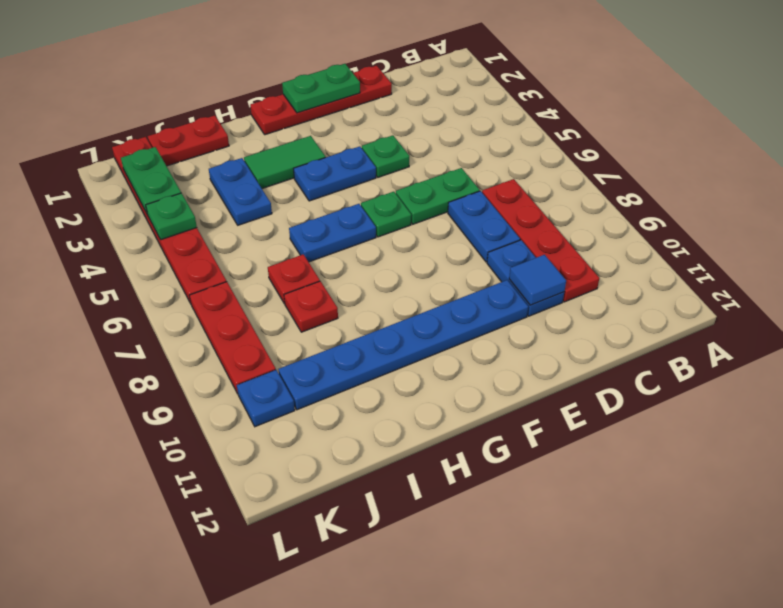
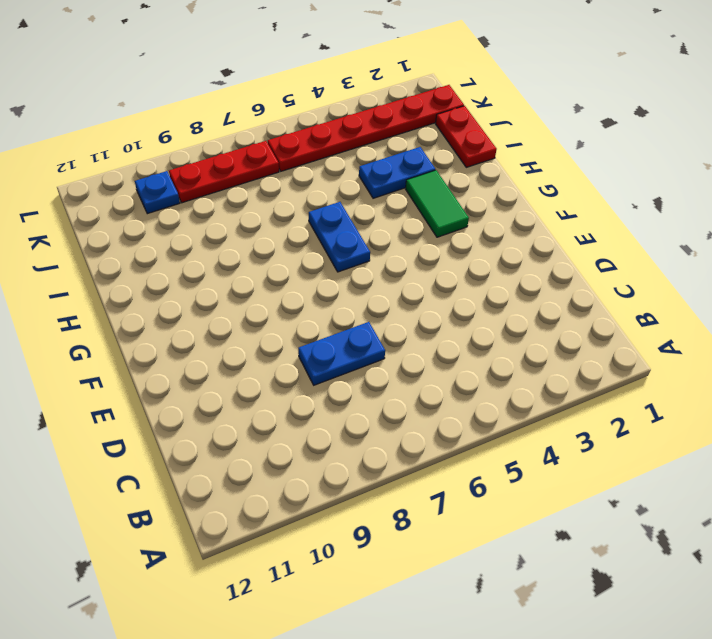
none -> red plate C7:C10 level 1
none -> red plate D1:G1 level 1
none -> green plate D6:E6 level 1

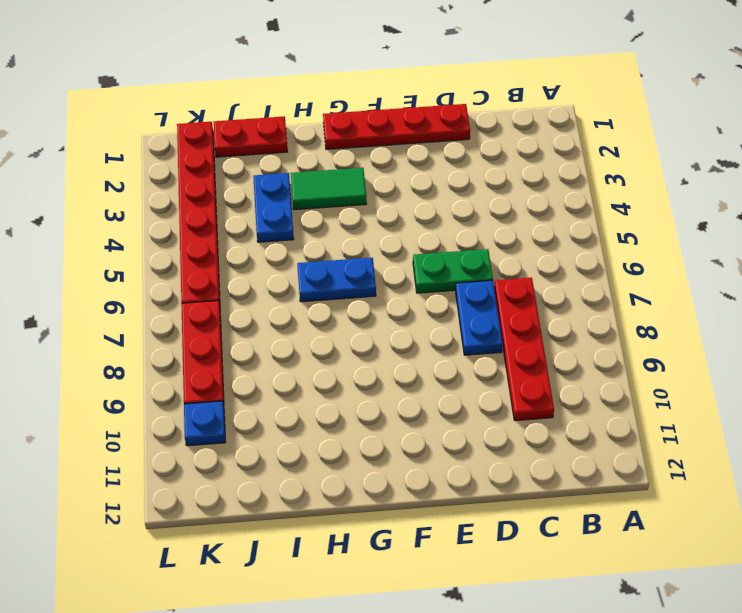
none -> blue plate D9:D10 level 1
none -> green plate E4 level 1
none -> blue plate E10:J10 level 1

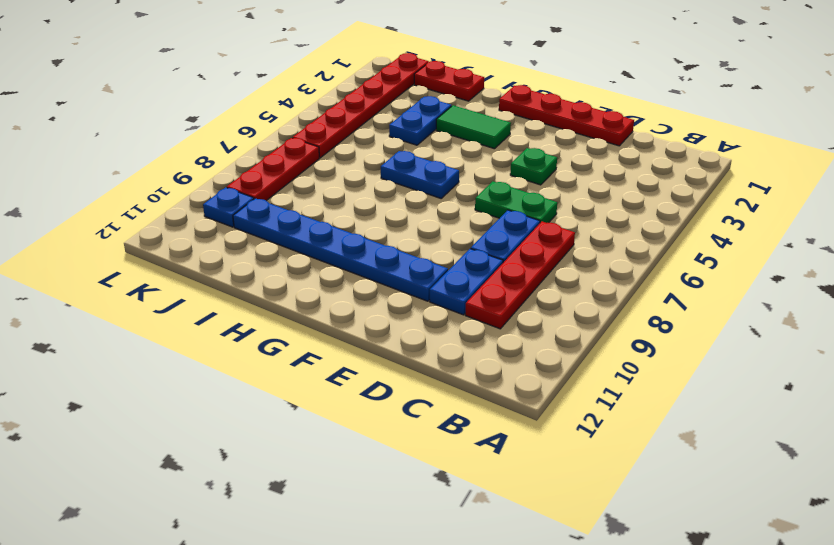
none -> blue plate F4:G4 level 1
none -> green plate F6 level 1
none -> red plate I7 level 1

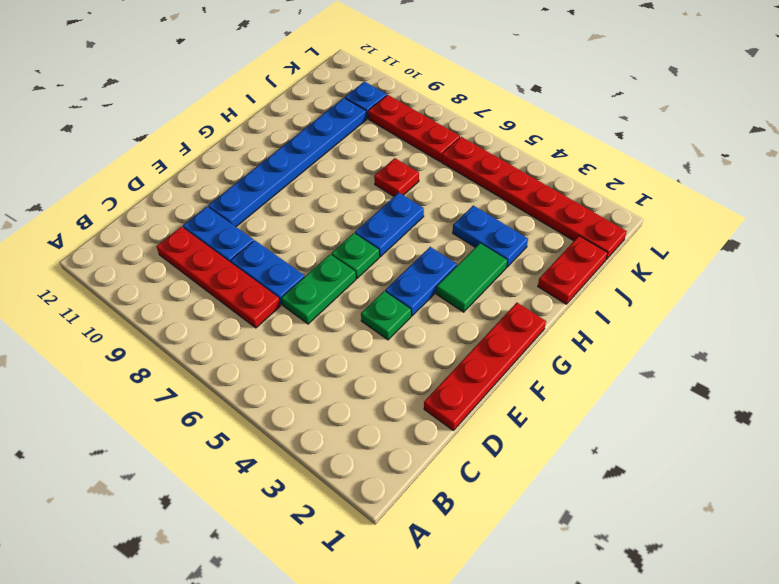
none -> red plate I8 level 1
none -> blue tile D10 level 2
none -> green plate E1:F1 level 2

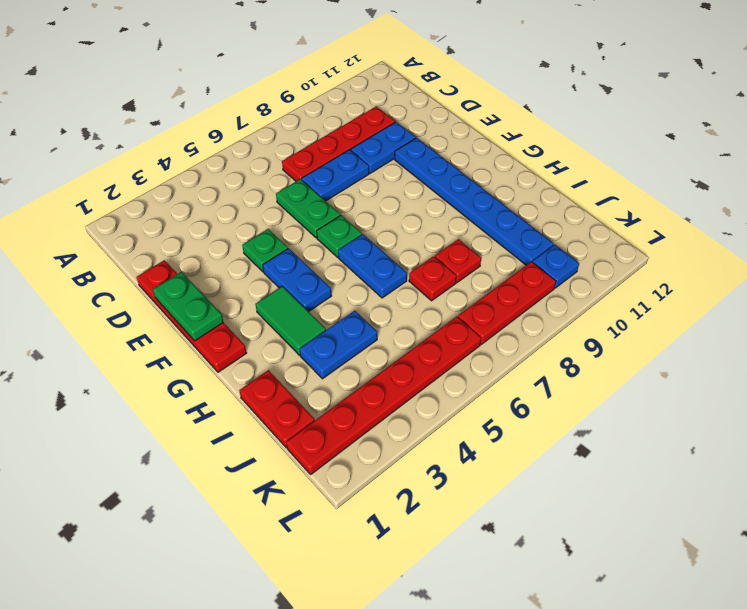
none -> blue tile D10 level 2
none -> green plate K2:K3 level 2
none -> green plate K4 level 2

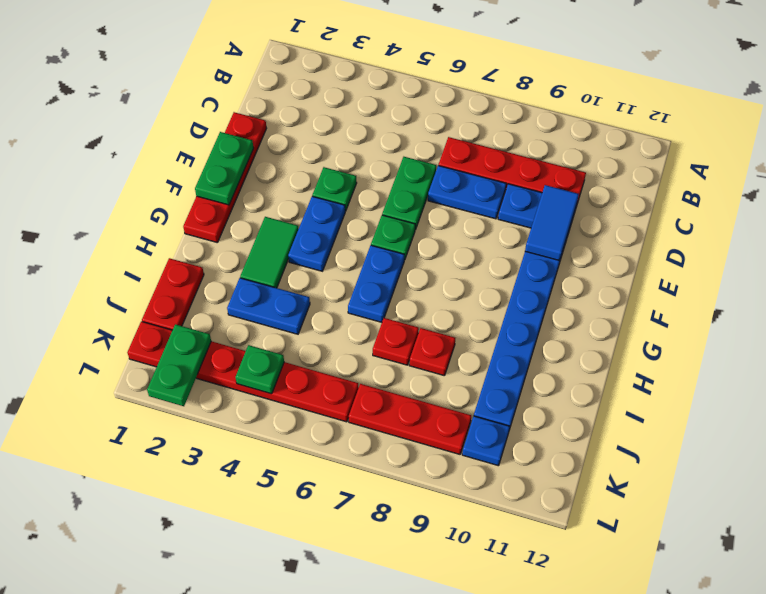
blue tile D10:E10 level 2 -> blue tile D10 level 2
green plate K2:L2 level 2 -> green plate K2:K3 level 2

